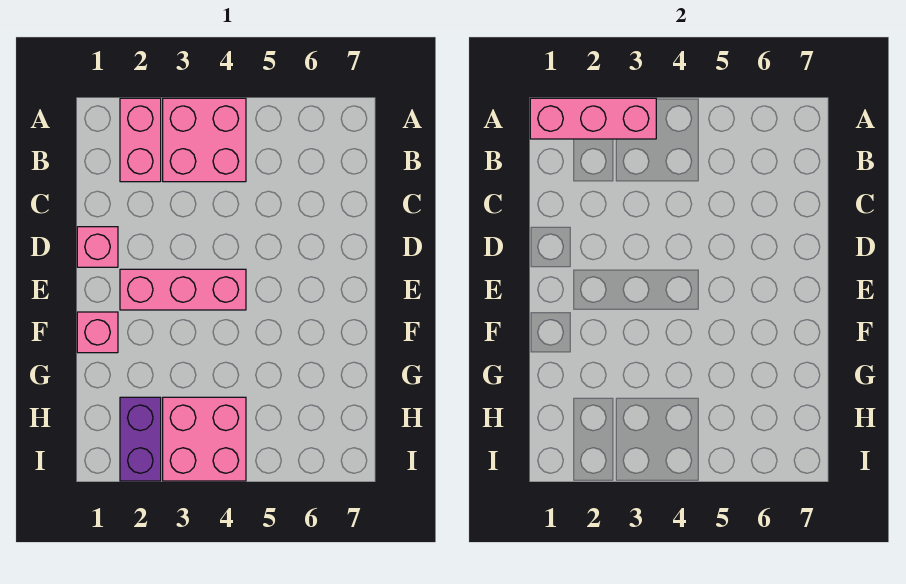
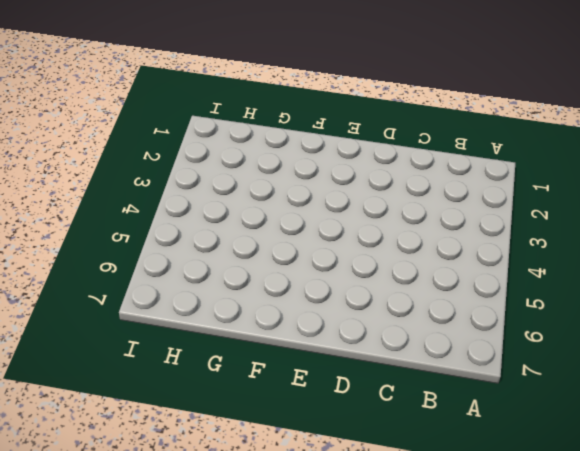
none -> pink brick A2:B2 level 1
none -> pink brick A3:B4 level 1

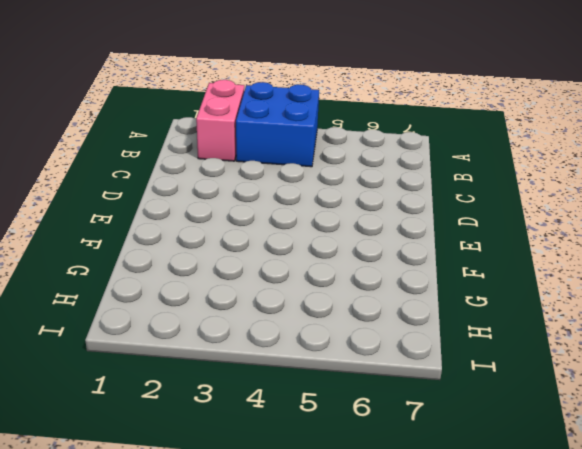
blue brick A3:B4 level 1 -> pink brick A3:B4 level 1
none -> pink brick D1 level 1
none -> pink brick E2:E4 level 1

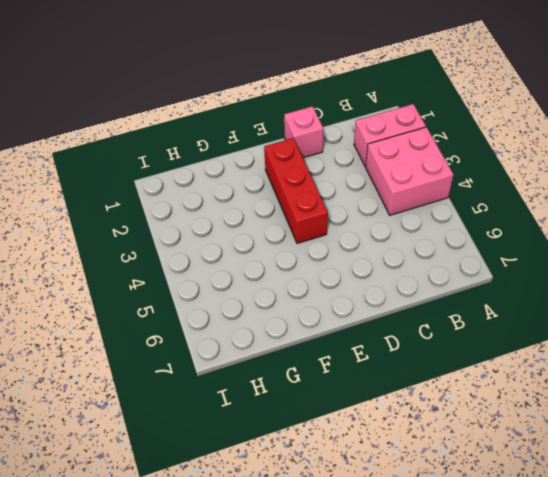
red brick E2:E4 level 1 -> pink brick E2:E4 level 1
none -> pink brick F1 level 1
none -> purple brick H2:I2 level 1

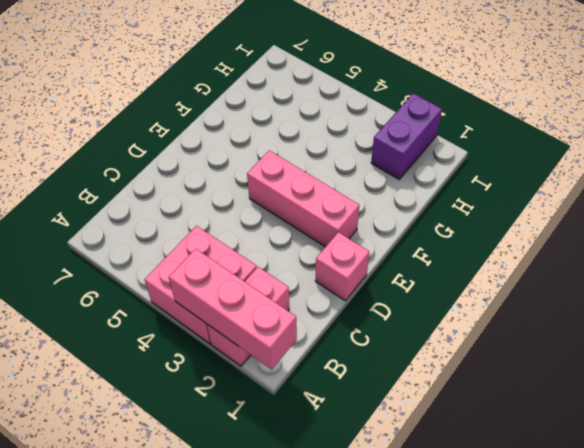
none -> pink brick F1 level 1
none -> pink brick H3:I4 level 1

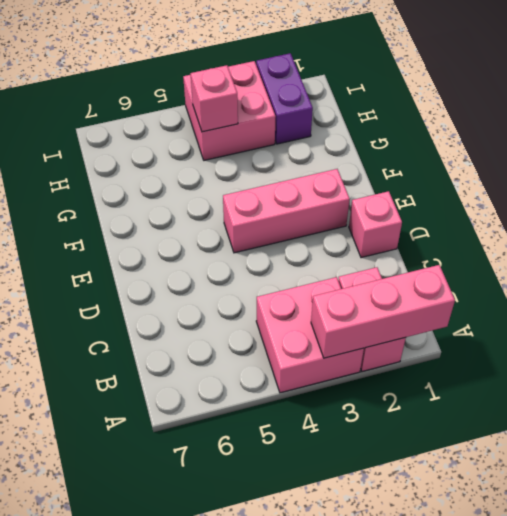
pink brick H4 level 2 -> pink brick F1 level 1

